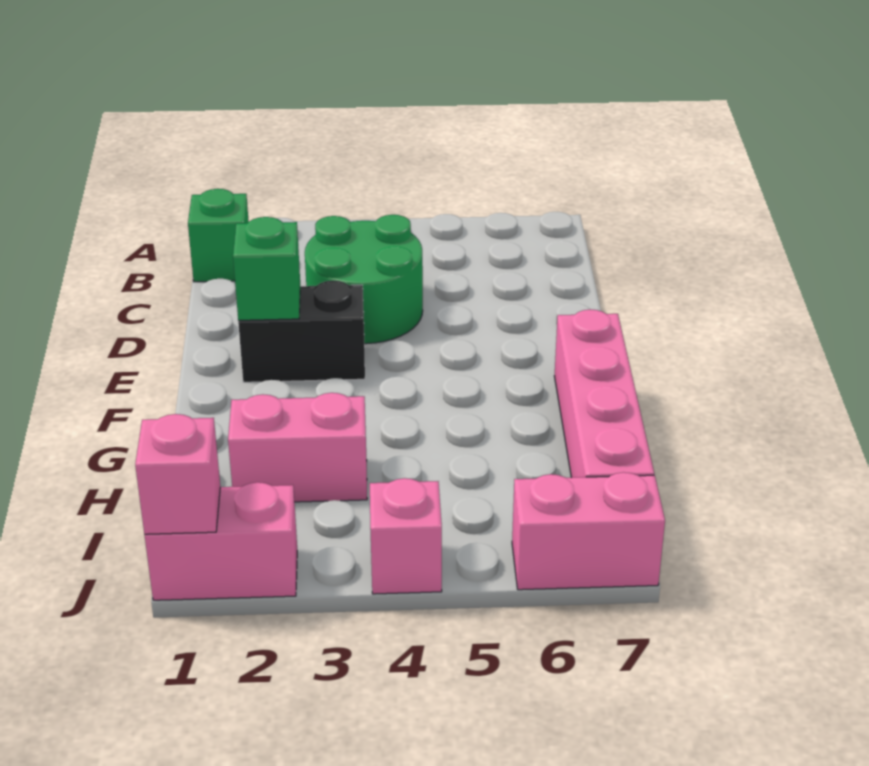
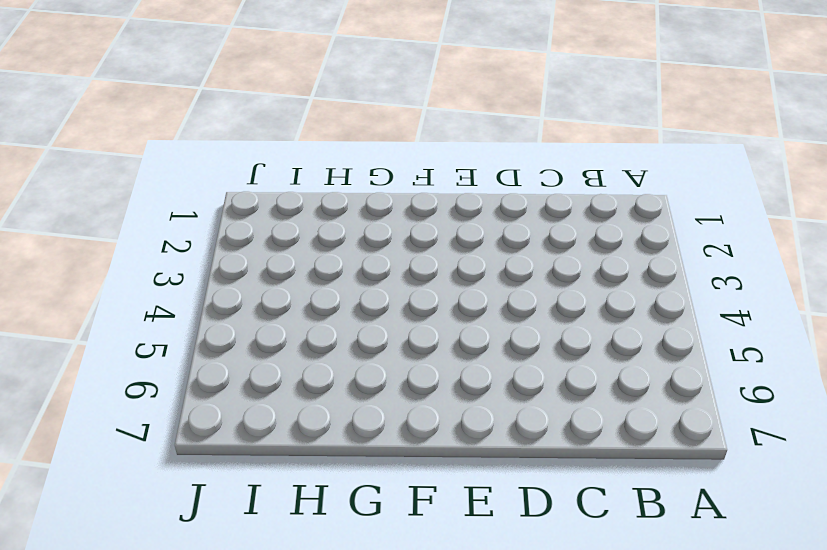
none -> green brick B1 level 1
none -> green round brick C3:D4 level 1

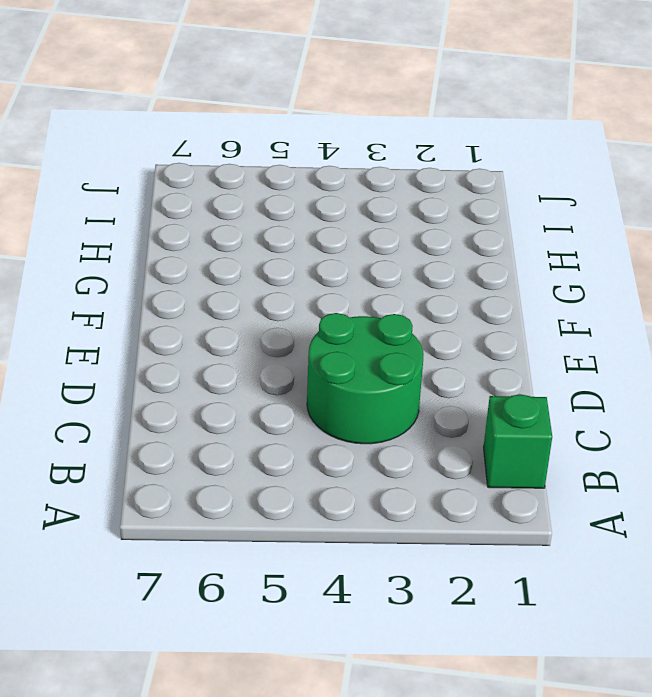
none -> black brick E2:E3 level 1
none -> pink brick F7:I7 level 1

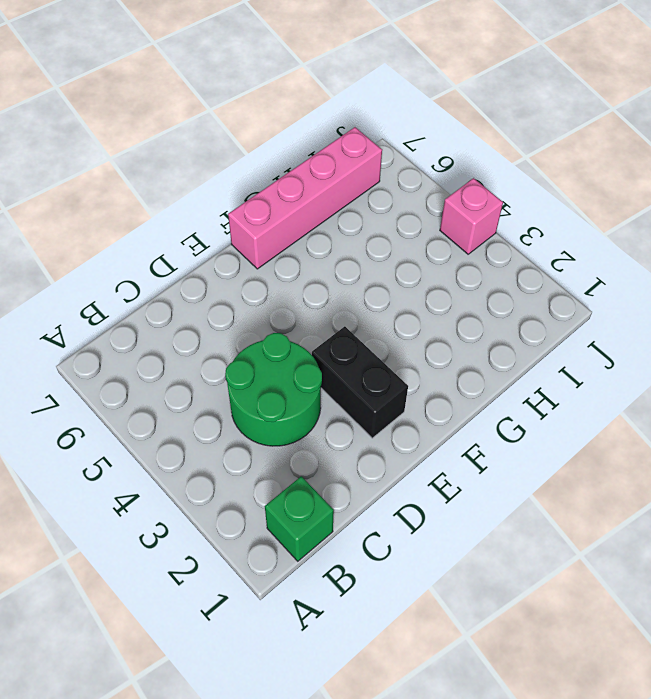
none -> pink brick H2:H3 level 1
none -> pink brick J1:J2 level 1

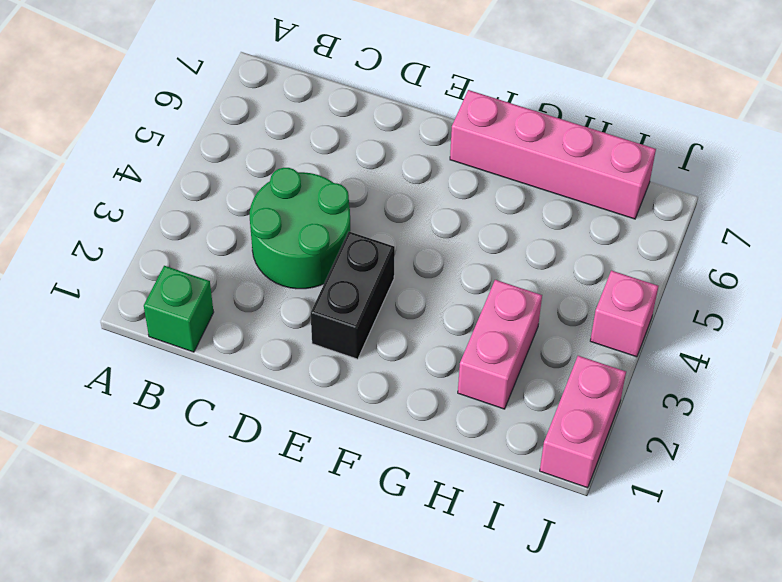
none -> pink brick J6:J7 level 1
none -> green brick E2 level 2

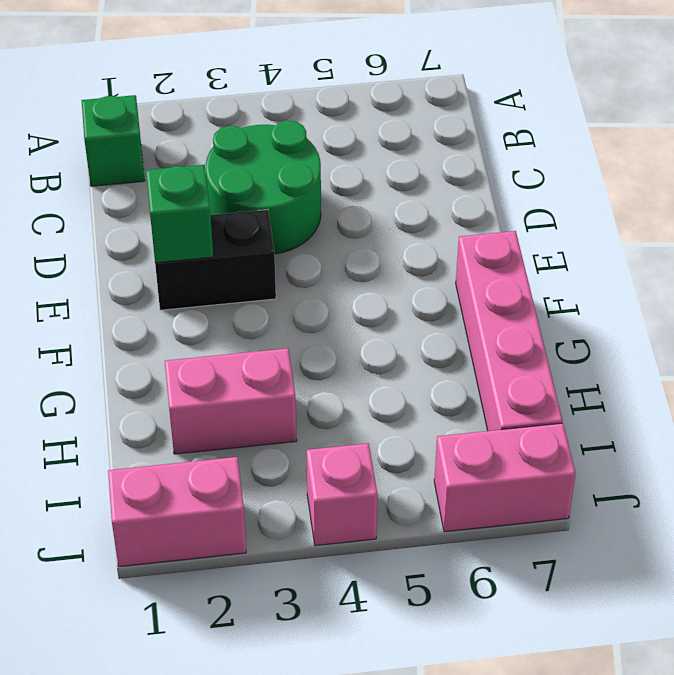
none -> pink brick J1 level 2

